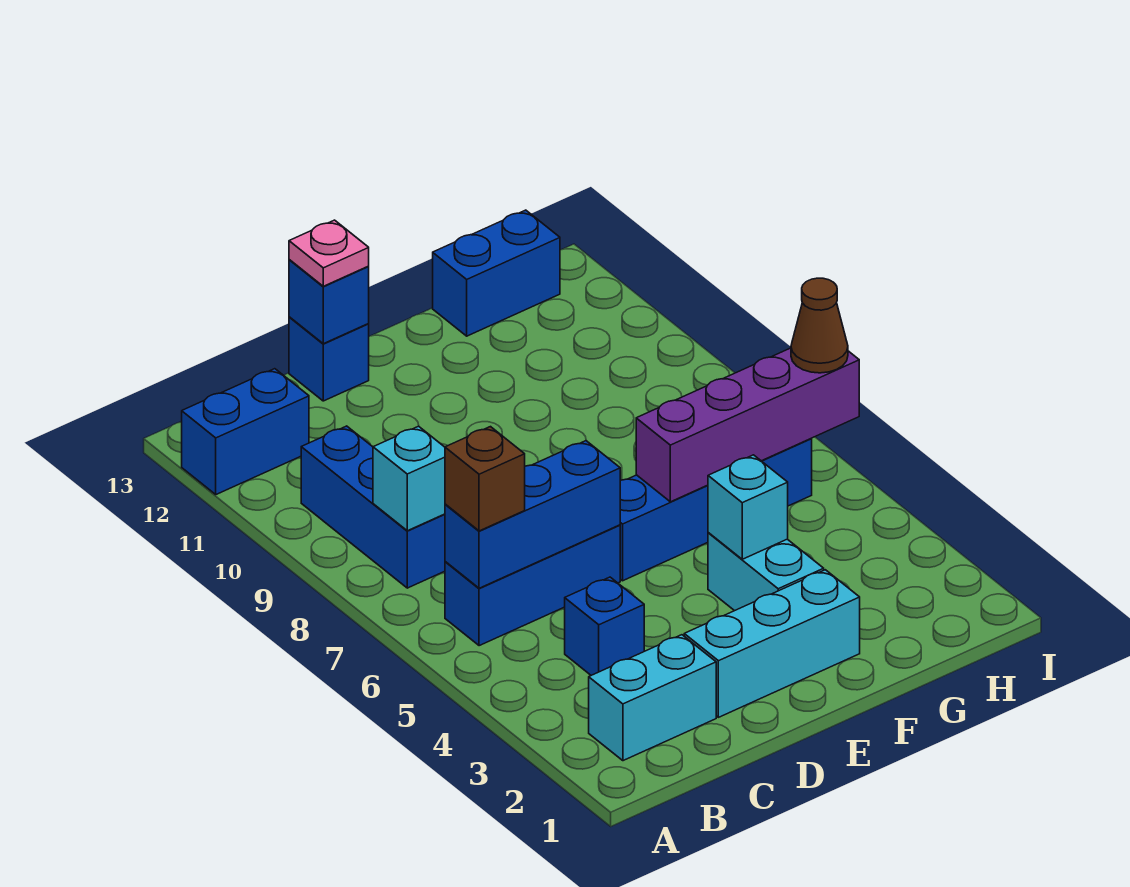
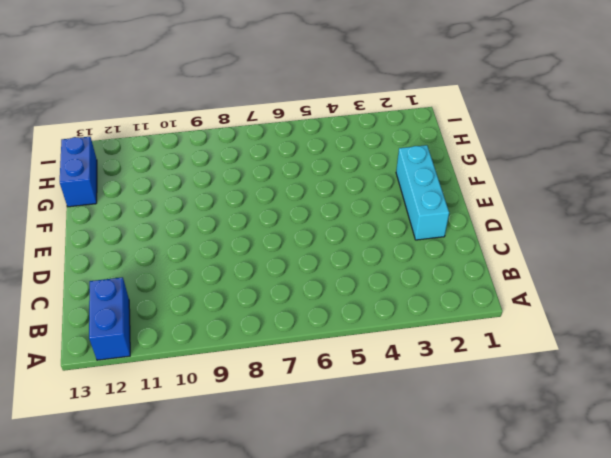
none -> cyan brick B2:C2 level 1
none -> blue brick B6:D6 level 1
none -> blue brick B8:B10 level 1

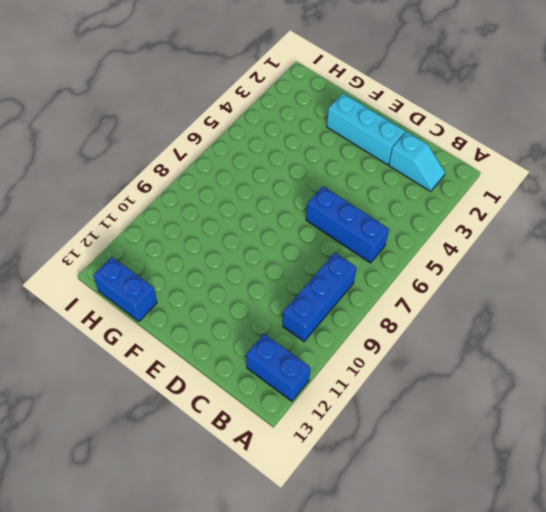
cyan slope B2:C2 level 1 top C -> cyan brick B2:C2 level 1
none -> blue brick C4 level 1
none -> blue brick D13 level 1
none -> blue brick E6:H6 level 1

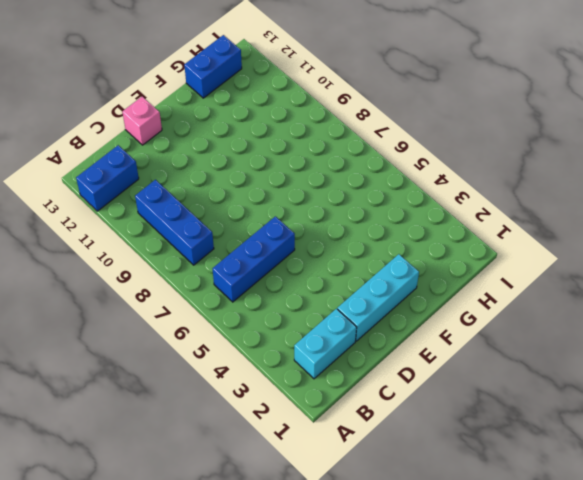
pink brick D13 level 1 -> blue brick D13 level 1
none -> blue brick C4 level 1
none -> blue brick E6:H6 level 1
none -> cyan brick F3:F4 level 1

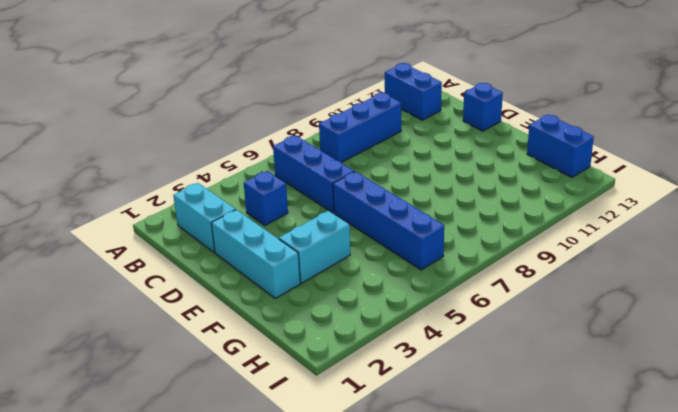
none -> blue brick B6:D6 level 2
none -> cyan brick B8 level 2
none -> blue brick D13 level 2

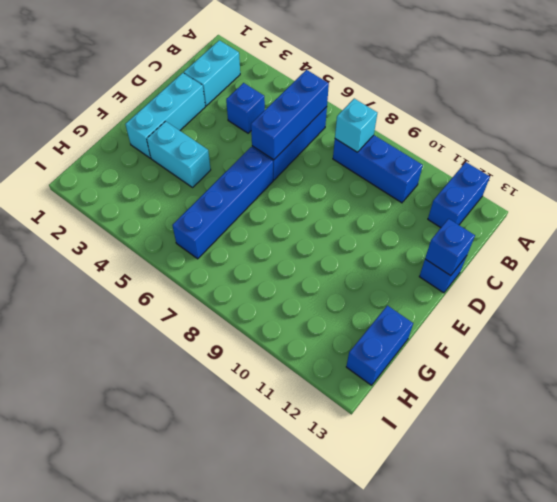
none -> cyan brick F4 level 2
none -> purple brick F6:I6 level 2
none -> brown brick B6 level 3

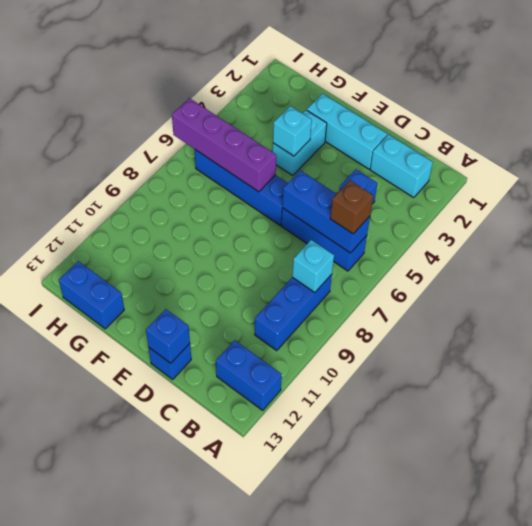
none -> pink plate D13 level 3
none -> brown cone I6 level 3

